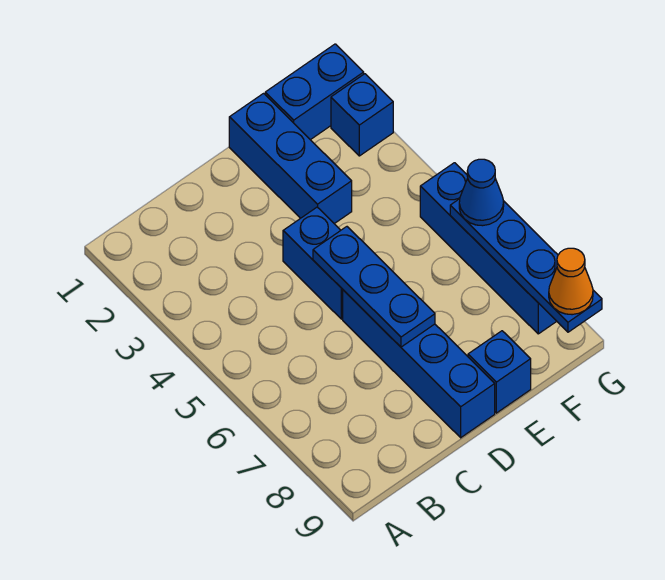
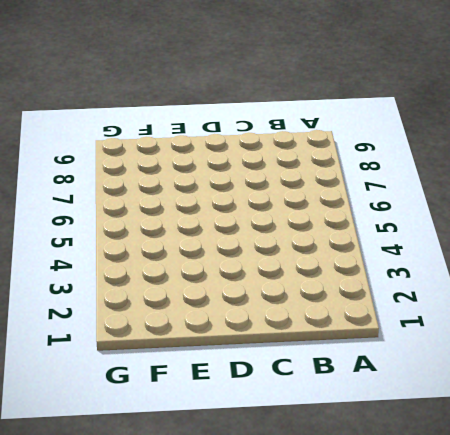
none -> blue brick D4:D5 level 1
none -> blue brick D6:D9 level 1

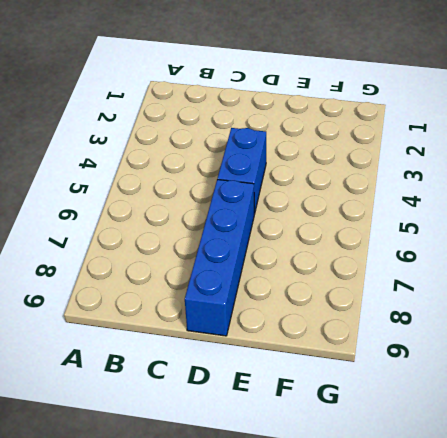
none -> blue brick E1:E3 level 1
none -> blue brick E9 level 1

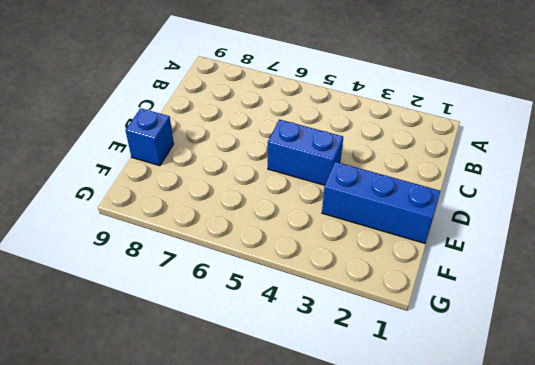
none -> blue brick D6:D9 level 1
none -> blue brick F1:G1 level 1

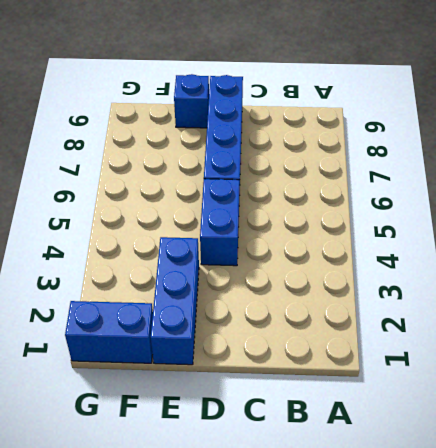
none -> blue brick G2 level 1
none -> blue brick G5:G8 level 1

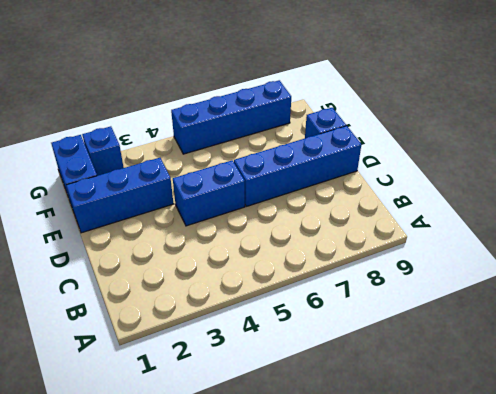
none -> blue plate D5:D7 level 2
none -> blue plate G6:G9 level 2

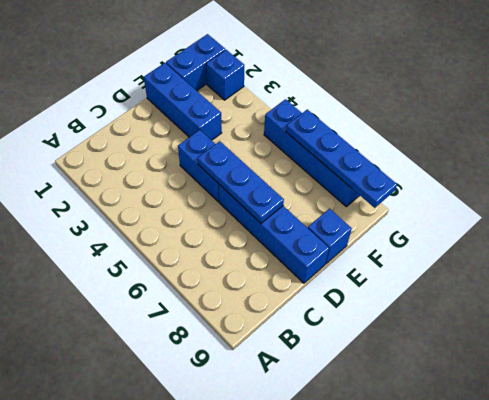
none -> blue cone G6 level 3
none -> orange cone G9 level 3

